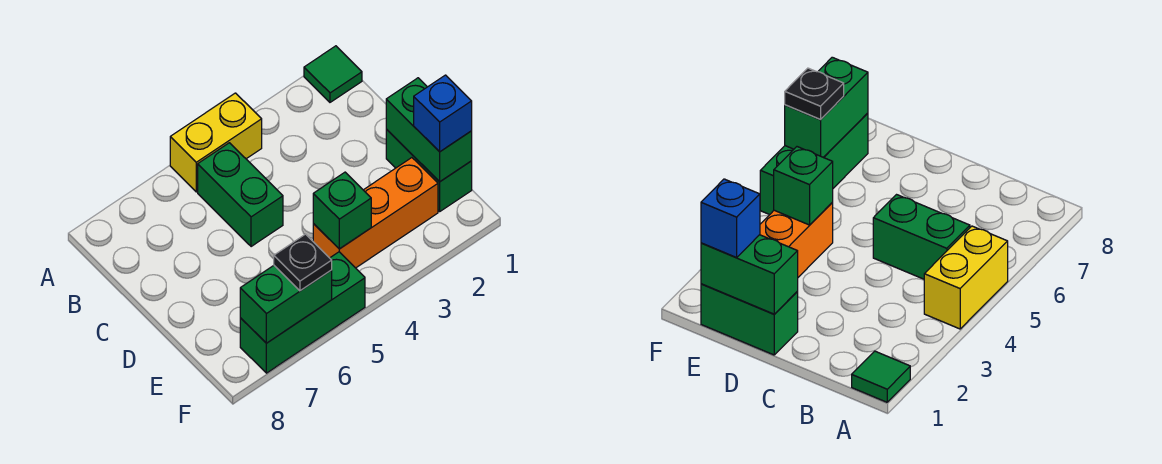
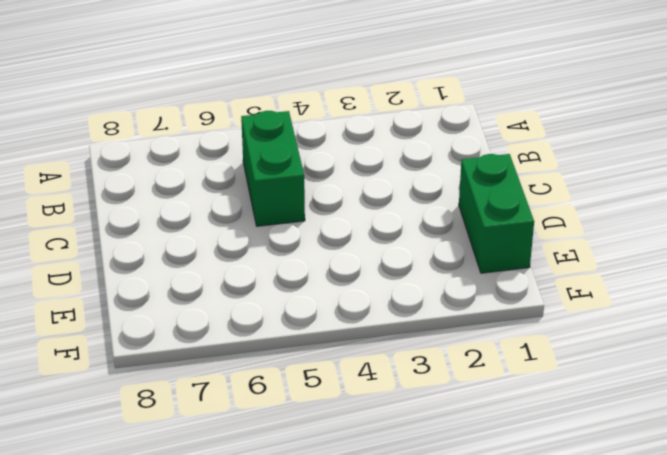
none -> green tile A1 level 1
none -> yellow brick A4:A5 level 1

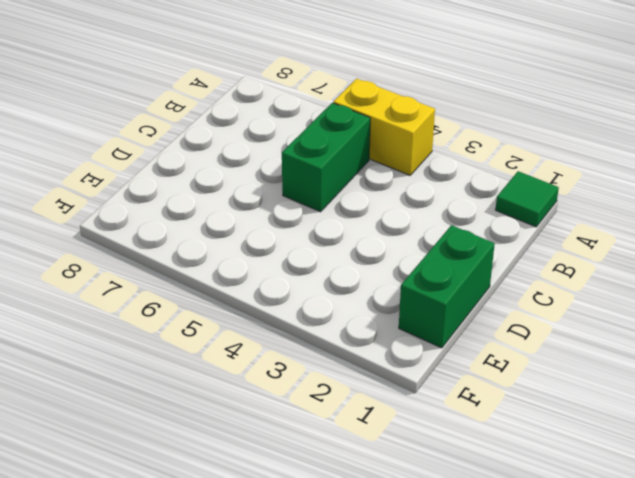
none -> orange brick E2:E4 level 1
none -> green brick F5:F7 level 1

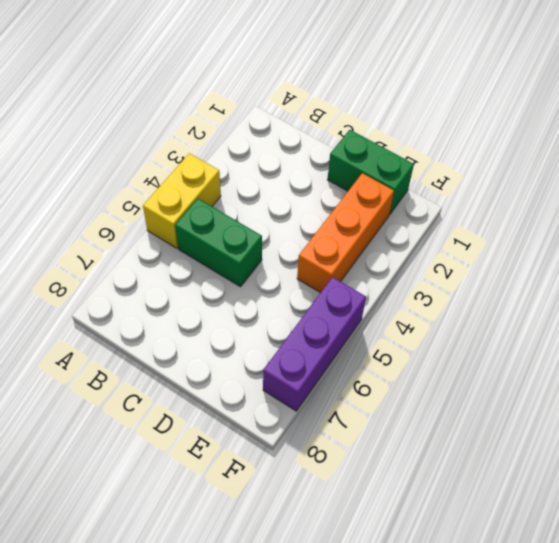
purple brick F5:F7 level 1 -> green brick F5:F7 level 1
none -> green tile A1 level 1
none -> green brick D1:E1 level 2

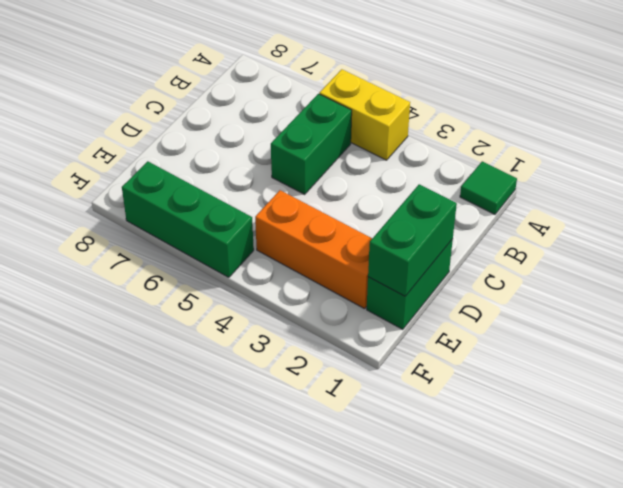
none -> green brick E4 level 2
none -> green brick F6:F7 level 2

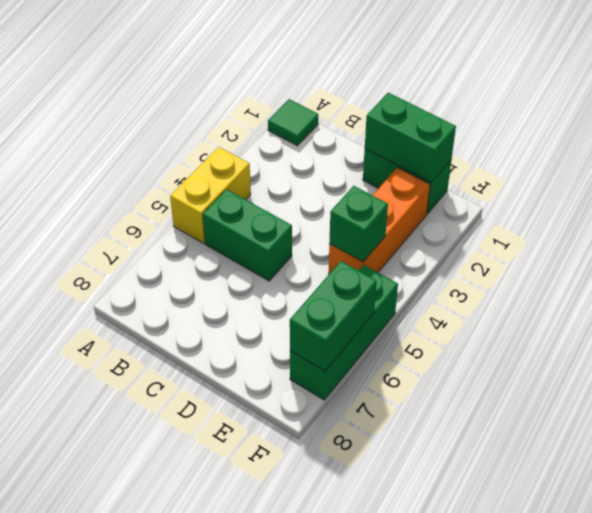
none -> blue brick E1 level 3
none -> black plate F6 level 3

